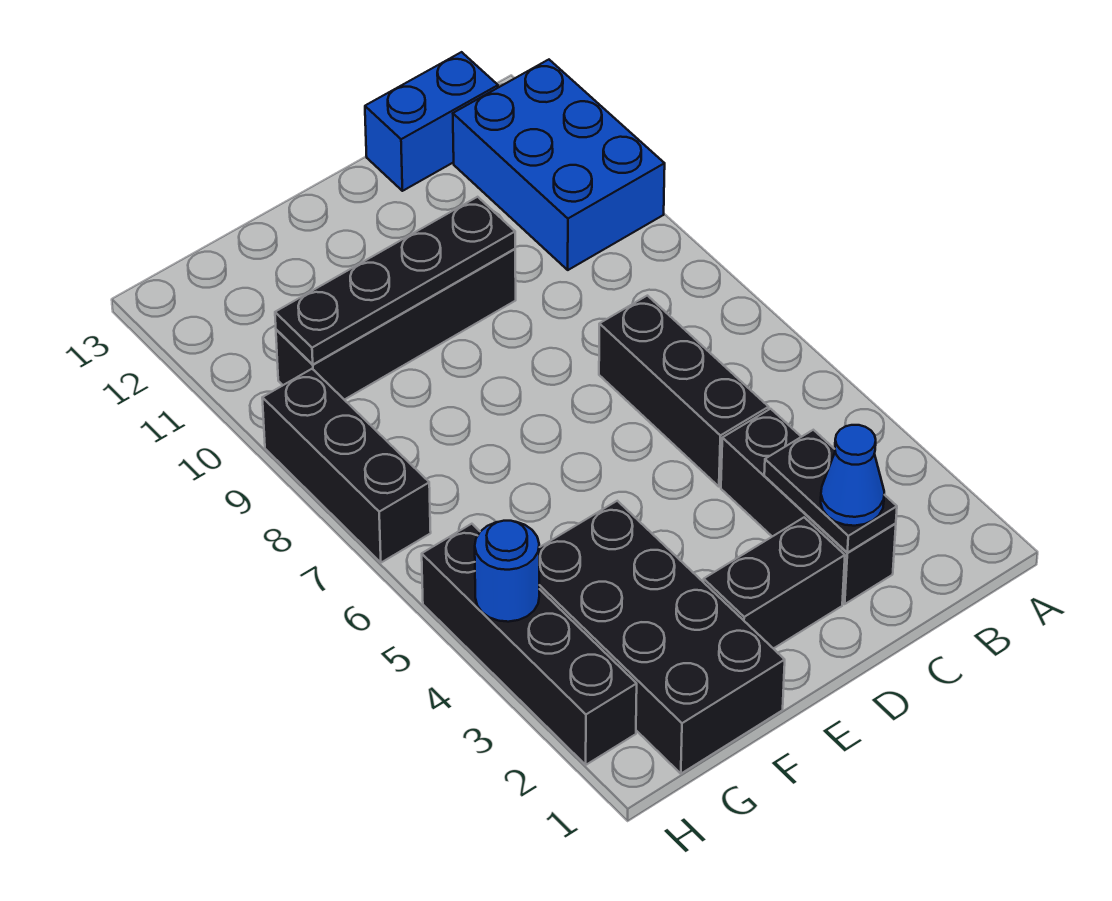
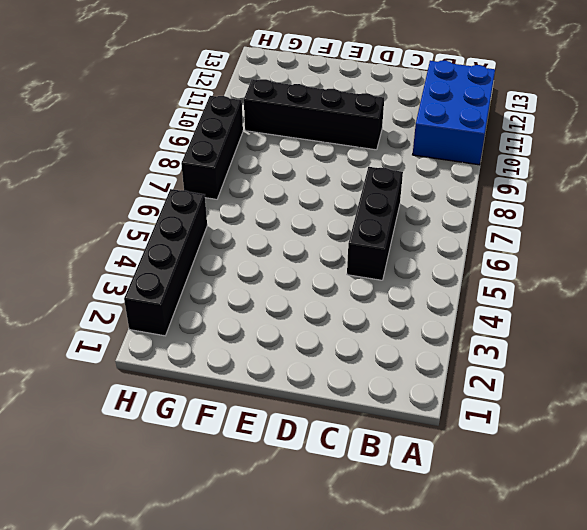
none -> blue brick B13:C13 level 1
none -> black brick C2:C4 level 1
none -> black brick D2:E2 level 1

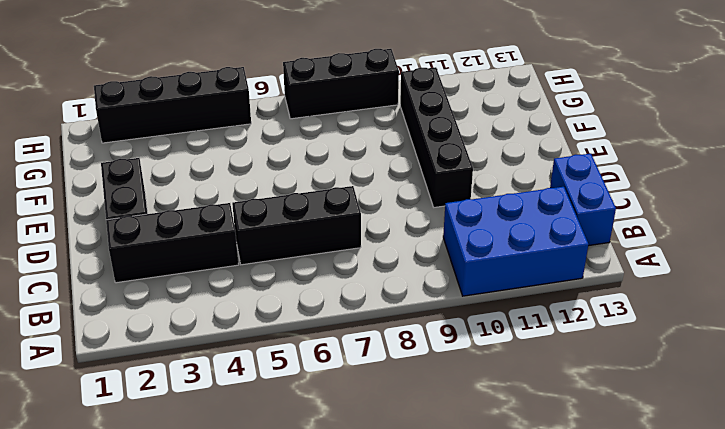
none -> black brick F1:G4 level 1
none -> black plate C2:C3 level 2
none -> black plate D10:G10 level 2

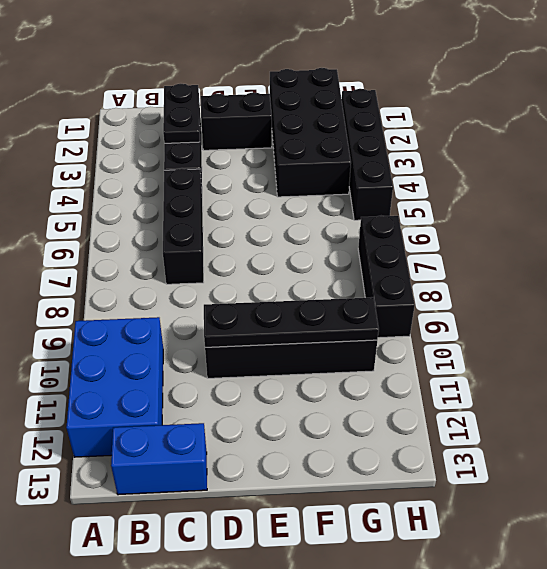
none -> blue round brick H4 level 2
none -> blue cone C2 level 3

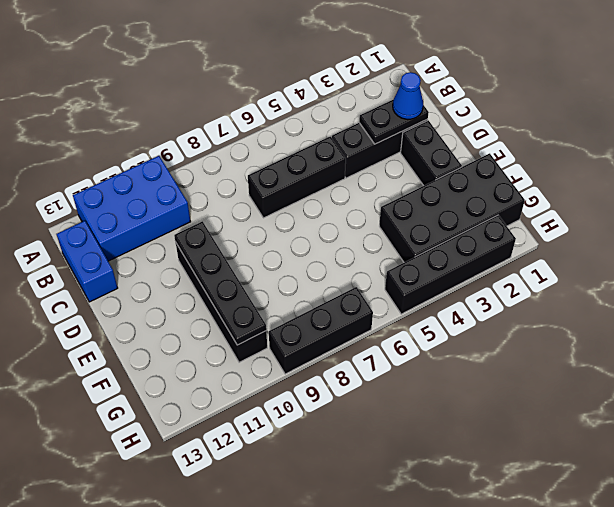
none -> blue round brick H4 level 2

